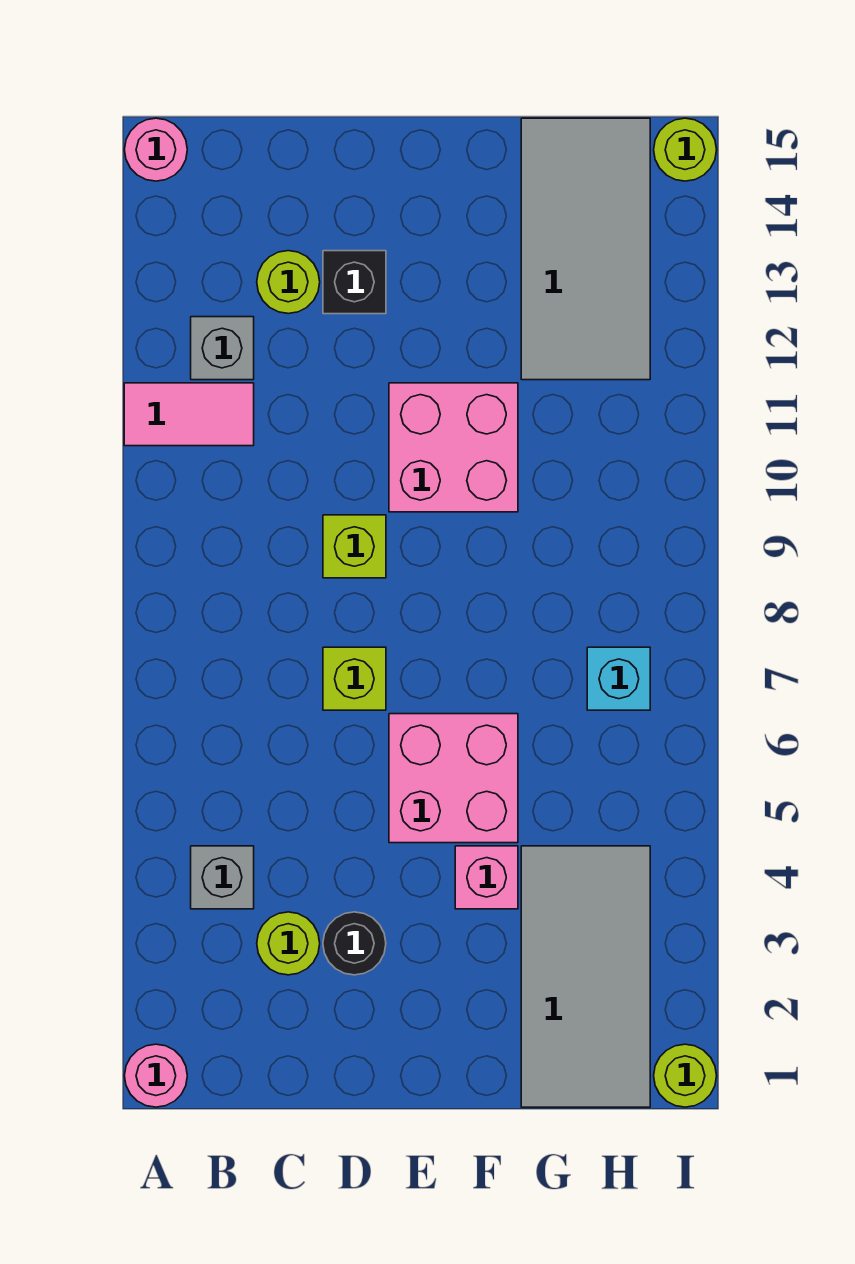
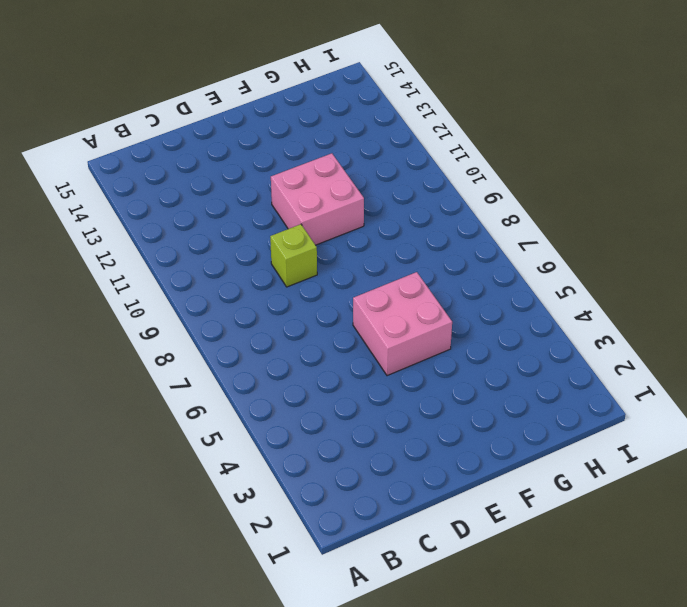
none -> pink round brick A1 level 1
none -> pink tile A11:B11 level 1
none -> pink round brick A15 level 1

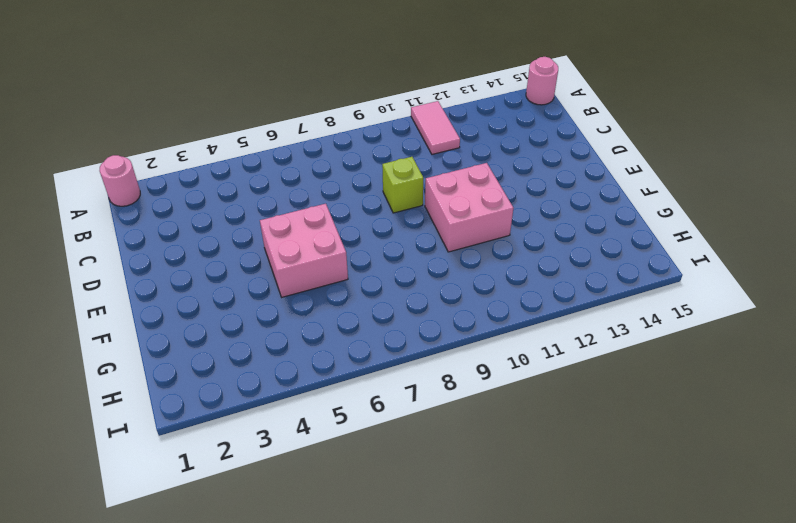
none -> grey brick B4 level 1
none -> grey brick B12 level 1
none -> lime round brick C3 level 1

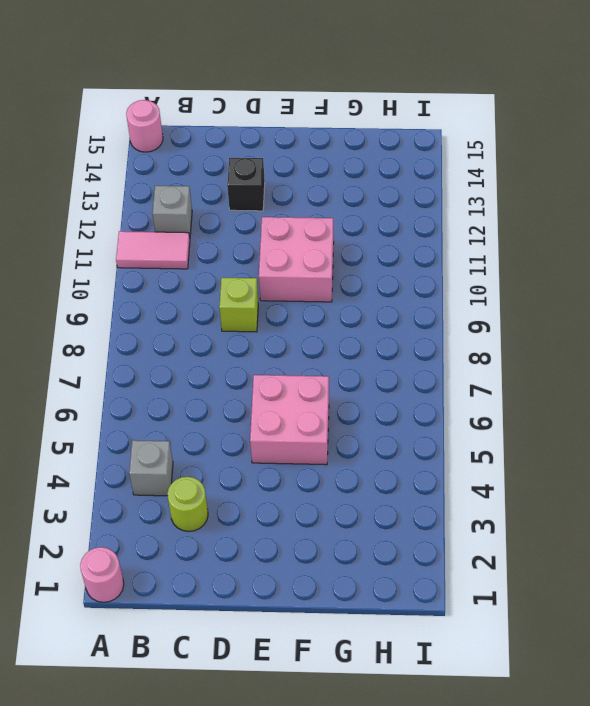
none -> lime round brick C13 level 1
none -> black round brick D3 level 1
none -> lime brick D7 level 1

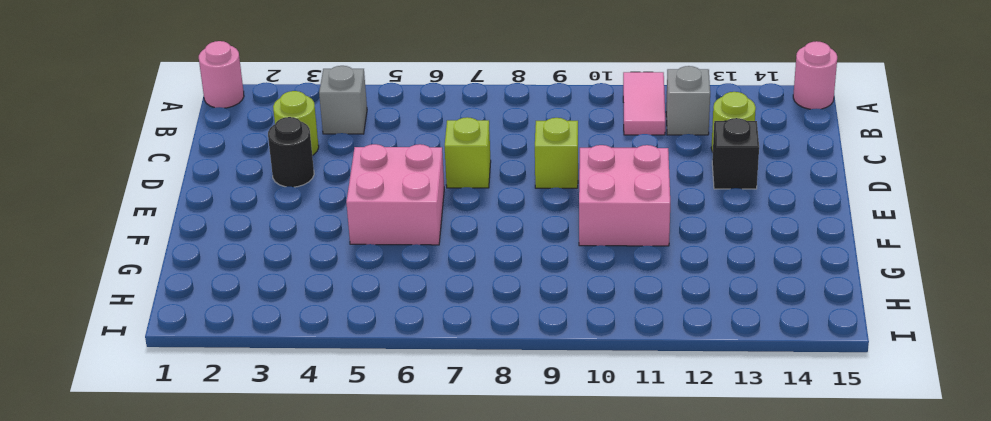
none -> pink brick F4 level 1
none -> grey tile G1:H4 level 1
none -> grey tile G12:H15 level 1

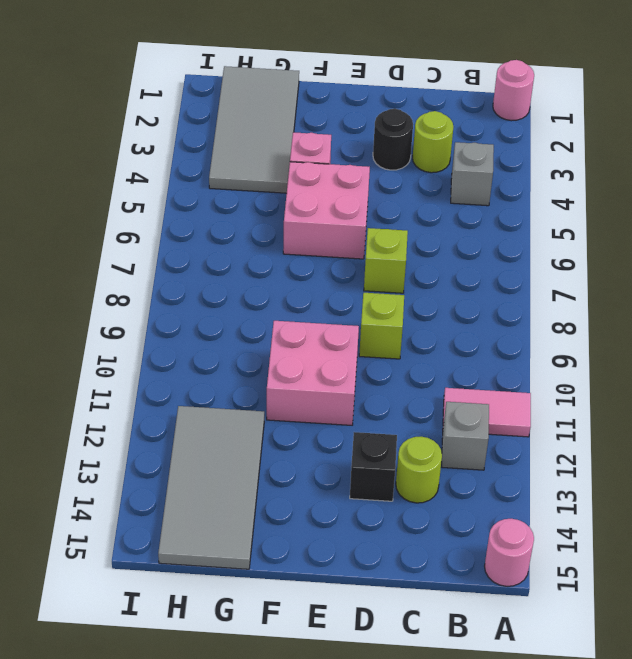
none -> cyan brick H7 level 1
none -> lime round brick I1 level 1
none -> lime round brick I15 level 1

